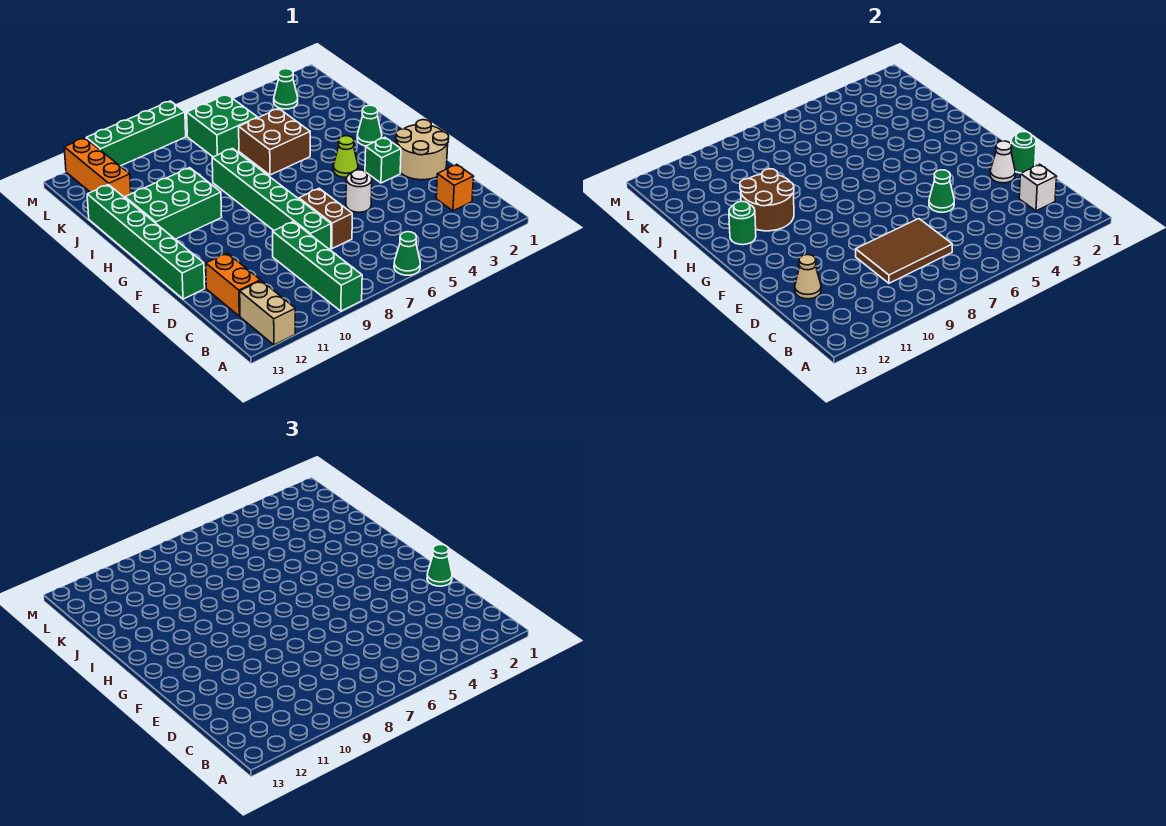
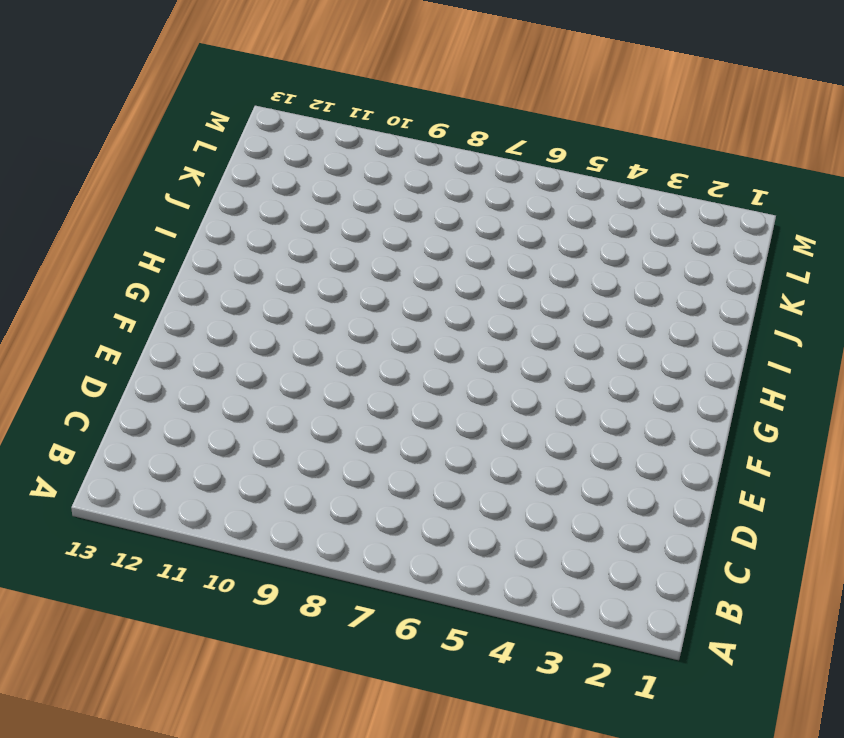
none -> green cone A6 level 1
none -> green brick A9:D9 level 1
none -> tan brick A12:B12 level 1

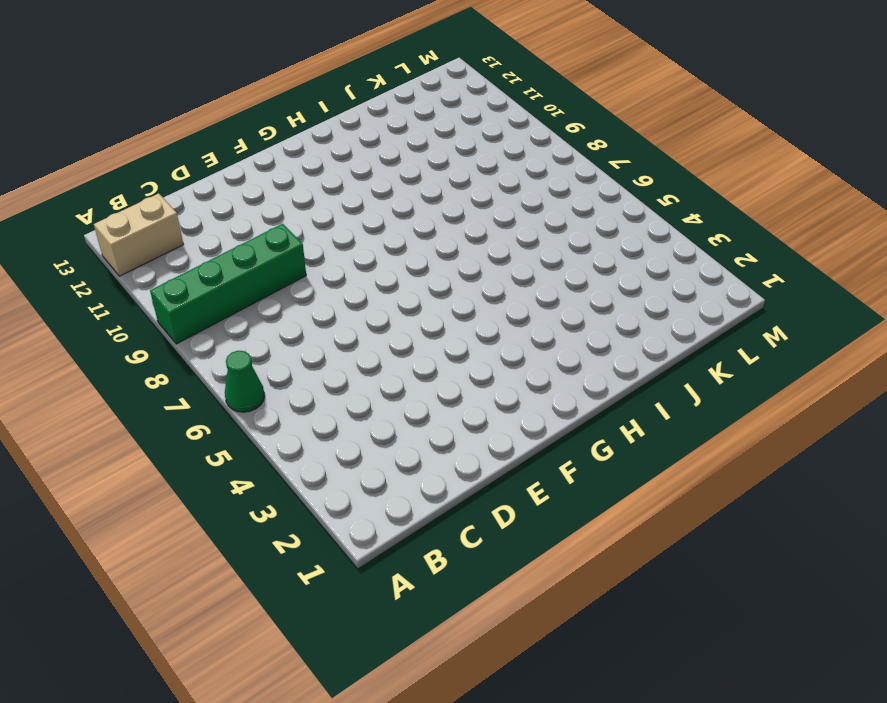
none -> orange brick C2 level 1
none -> orange brick C12:D12 level 1
none -> brown brick D7:E7 level 1

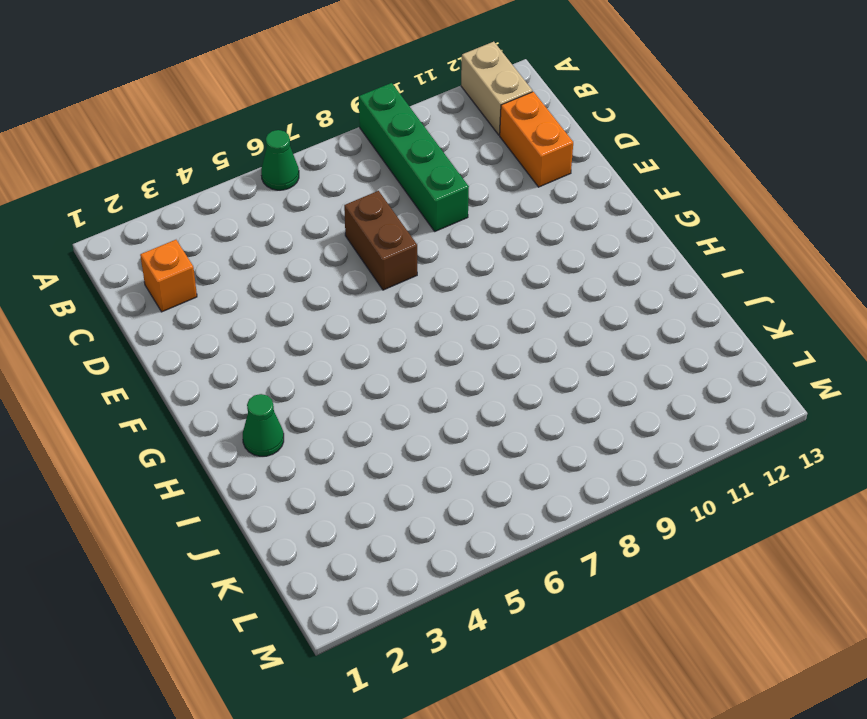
none -> green brick D8:I8 level 1
none -> tan round brick E1:F2 level 1
none -> white round brick E5 level 1

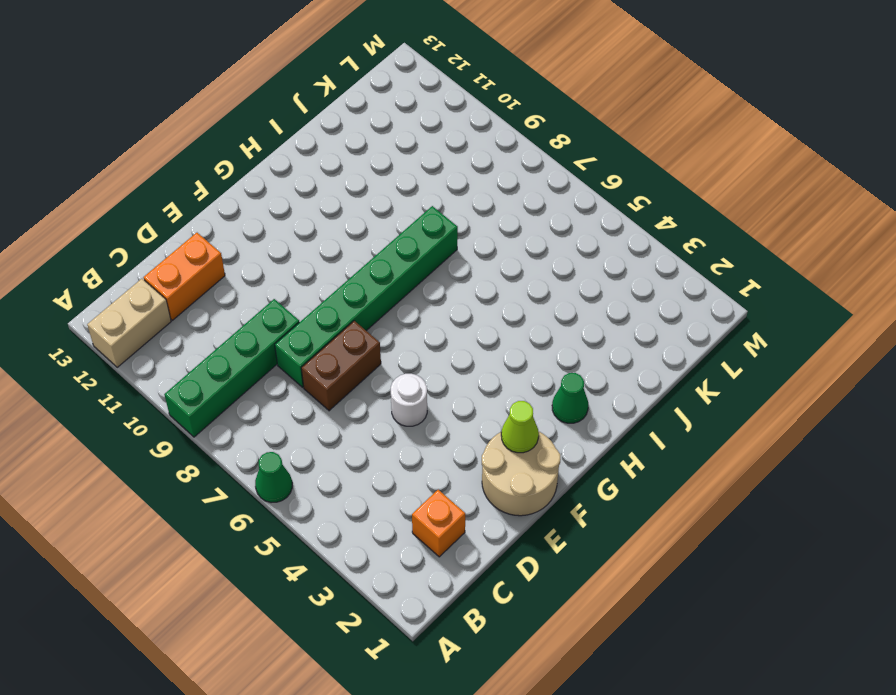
lime cone F2 level 2 -> lime cone G4 level 1
none -> green brick E13:J13 level 1
none -> green brick F3 level 1
none -> green brick H10:I12 level 1

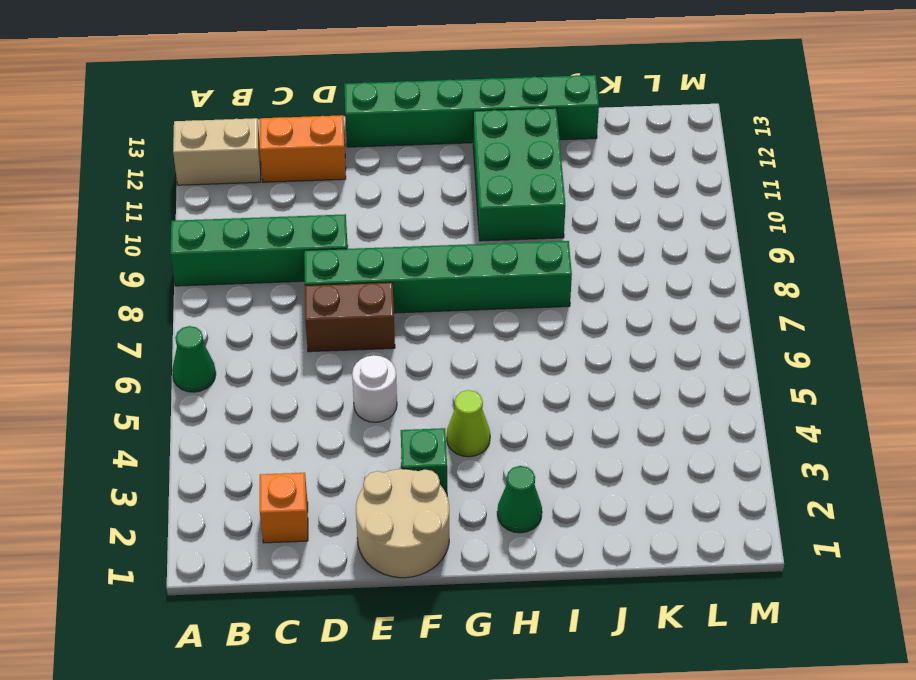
none -> brown brick I5:J6 level 1
none -> green brick K6:L7 level 1
none -> orange brick K12:M12 level 1

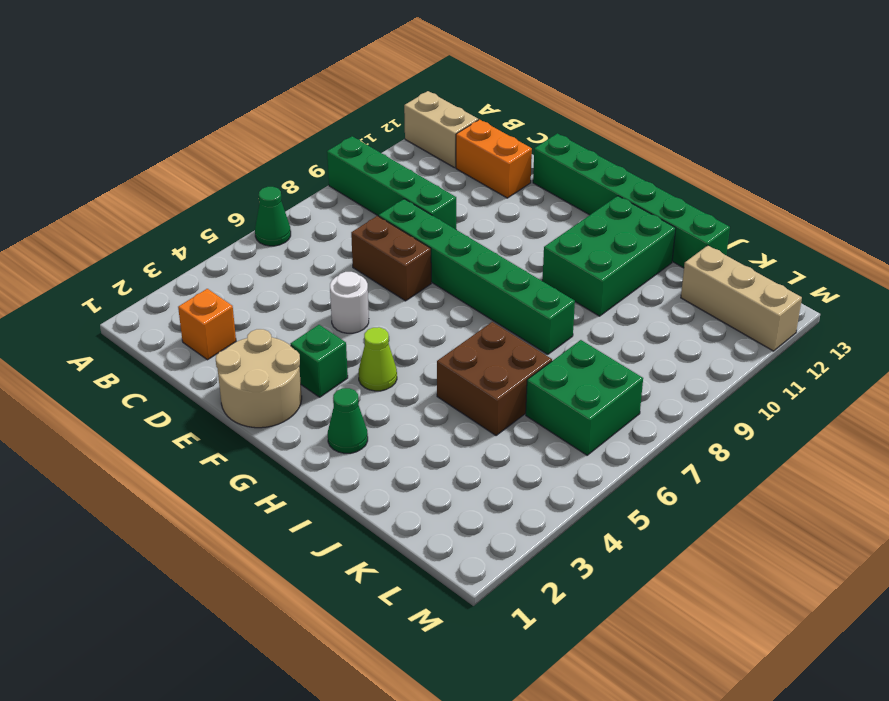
tan brick K12:M12 level 1 -> orange brick K12:M12 level 1
none -> green cone L3 level 1
none -> green brick M8:M11 level 1
none -> white brick C2 level 2

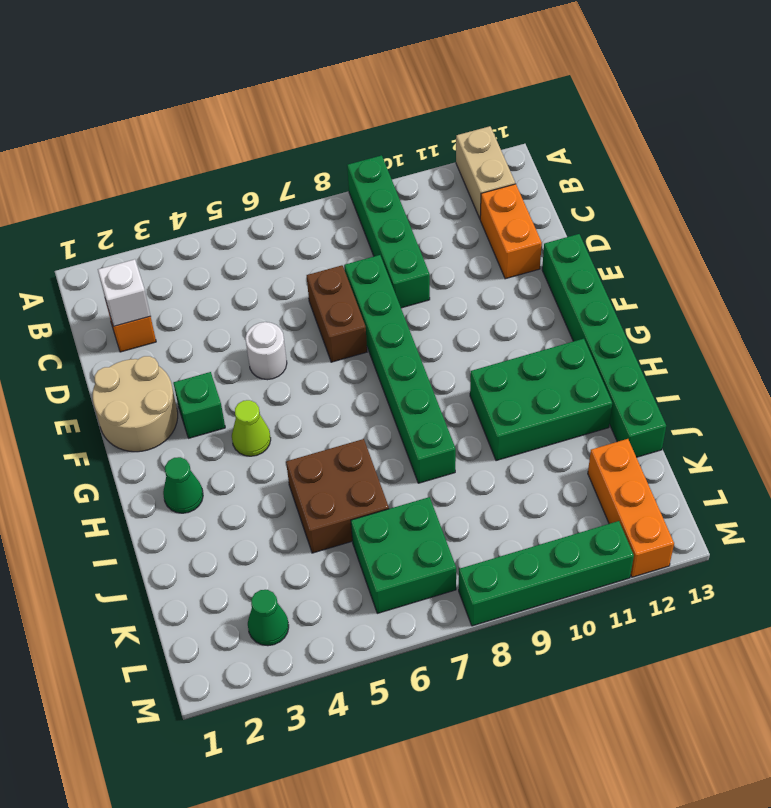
none -> green cone A6 level 1
none -> brown tile C7:D9 level 2
none -> tan cone D12 level 2

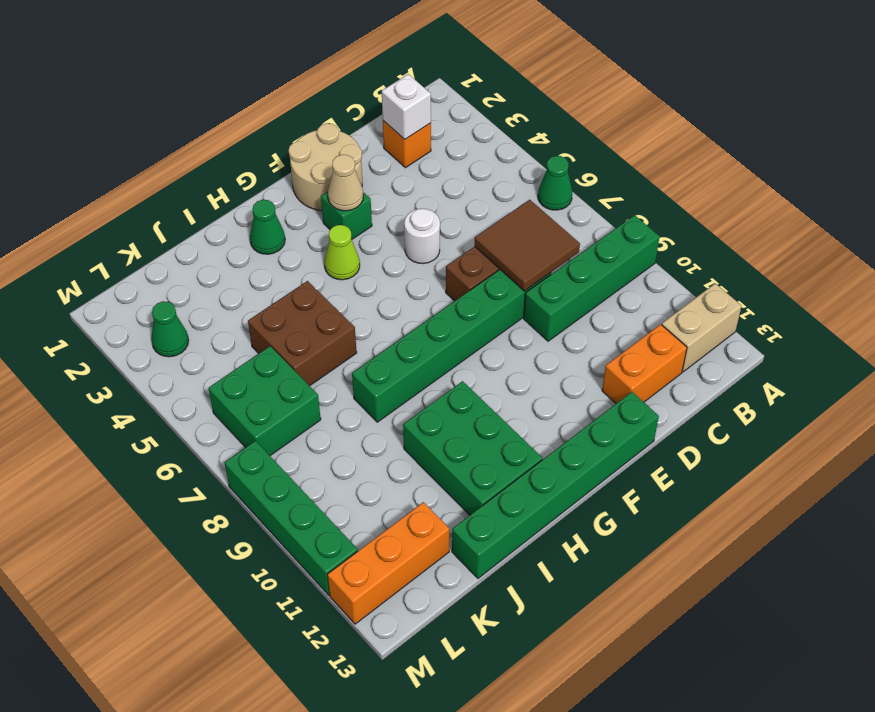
brown tile C7:D8 level 2 -> brown tile C7:D9 level 2
tan cone F3 level 2 -> tan cone D12 level 2
none -> green round brick E1 level 2
none -> white cone E2 level 2
none -> green cone E5 level 2

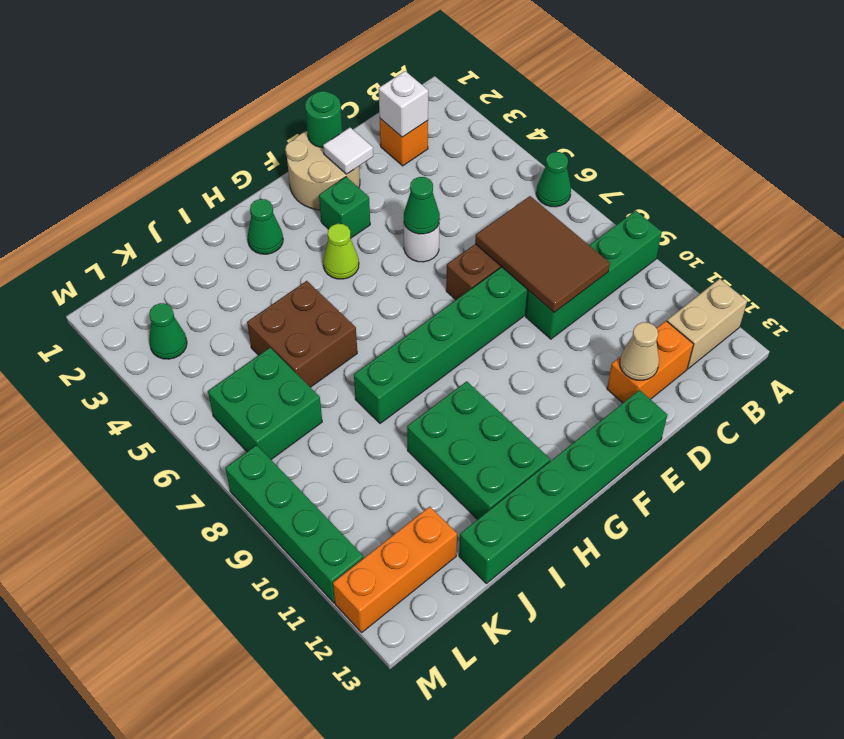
white tile E2 level 2 -> white cone E2 level 2
none -> brown round brick H10:I11 level 2
none -> green round brick H12 level 2
none -> green cone E1 level 3

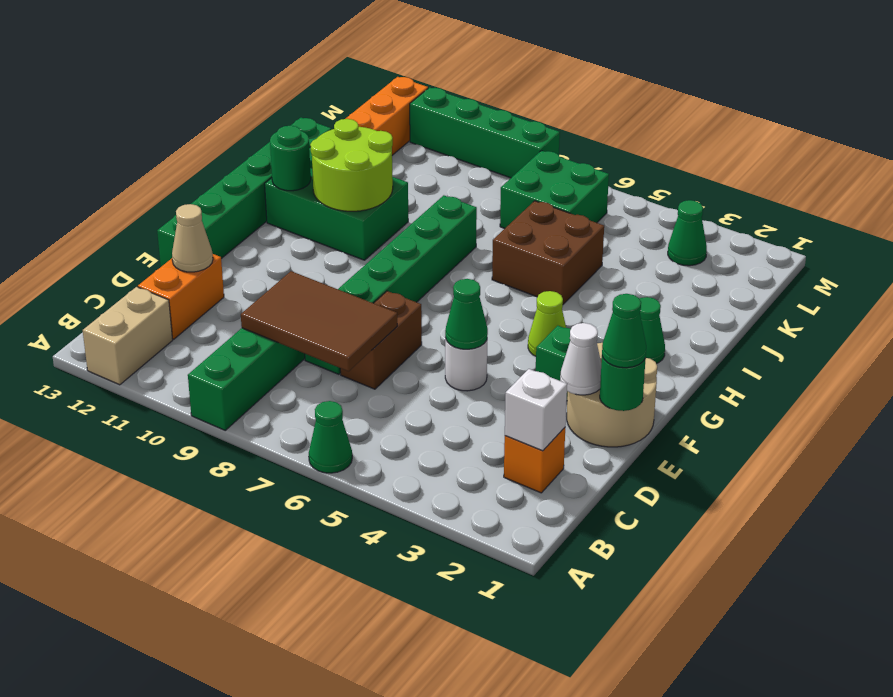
lime round brick H10:I11 level 2 -> brown round brick H10:I11 level 2

